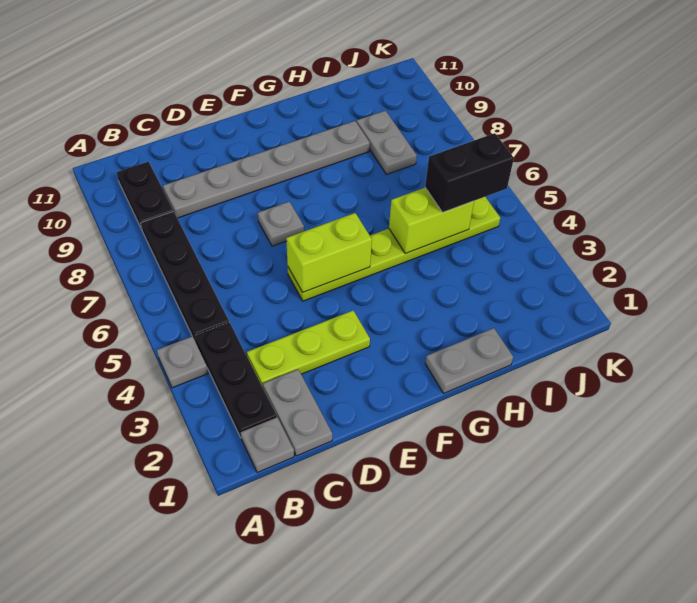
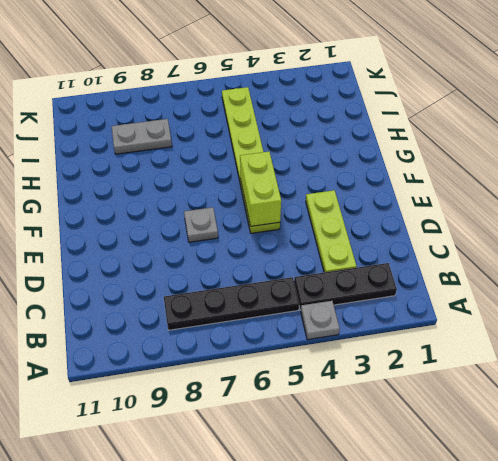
none -> grey plate B1 level 1
none -> black plate B9:B10 level 1
none -> grey plate C1:C2 level 1

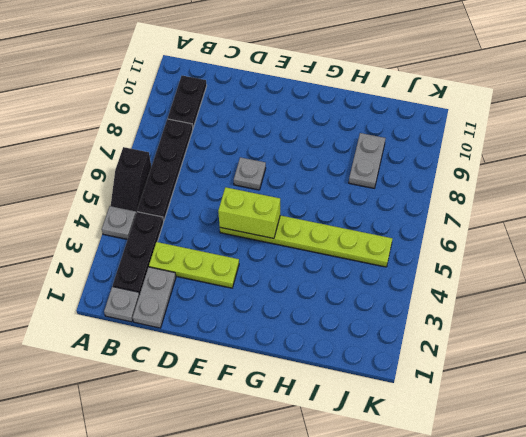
black slope A5:A6 level 1 top 6 -> none
none -> grey plate C9:H9 level 1
none -> grey plate G1:H1 level 1
none -> lime brick H5:I5 level 2

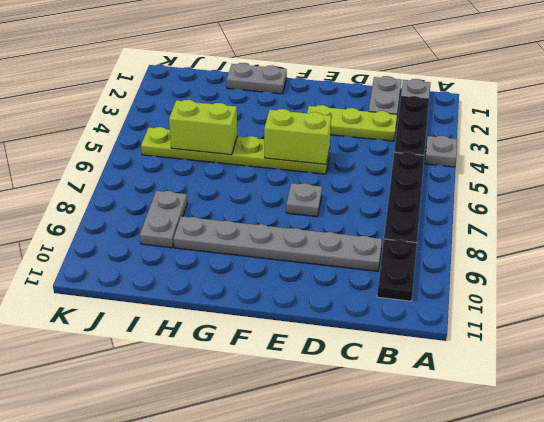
none -> black brick I5:J5 level 3

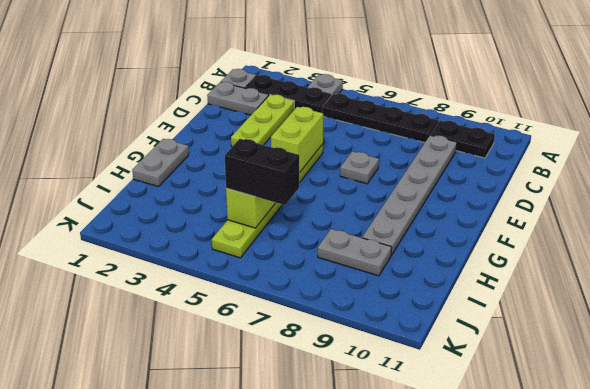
black brick I5:I6 level 3 -> black brick I5:J5 level 3

